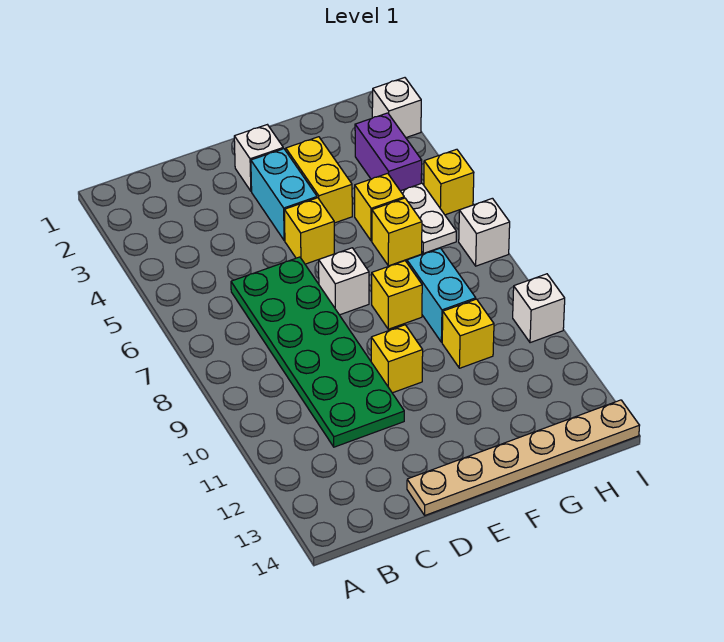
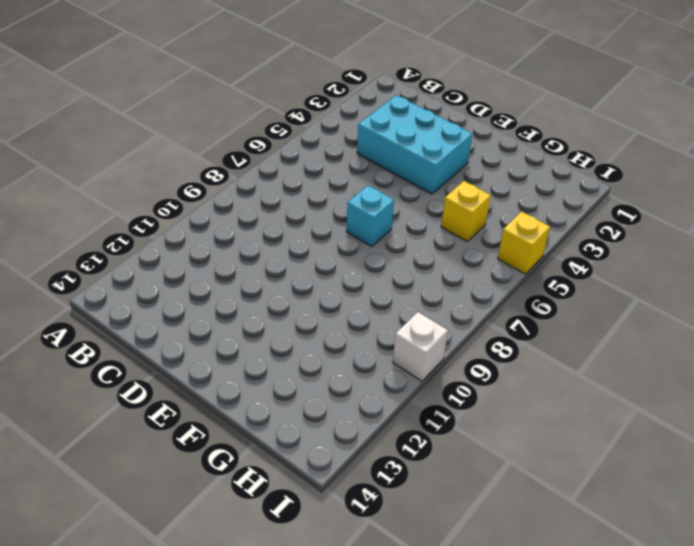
cyan brick C3:E4 level 1 -> cyan brick E3:E4 level 1
cyan brick E7 level 1 -> white brick E7 level 1
none -> green plate C6:D11 level 1
none -> tan plate D14:I14 level 1
none -> white brick E2 level 1

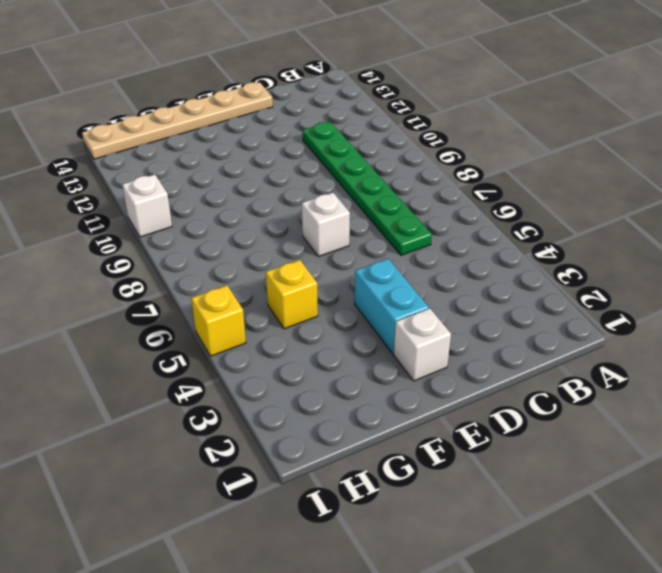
green plate C6:C11 level 1 -> green plate C6:D11 level 1
none -> yellow brick E5 level 1
none -> yellow brick E10 level 1
none -> yellow brick F3:F4 level 1

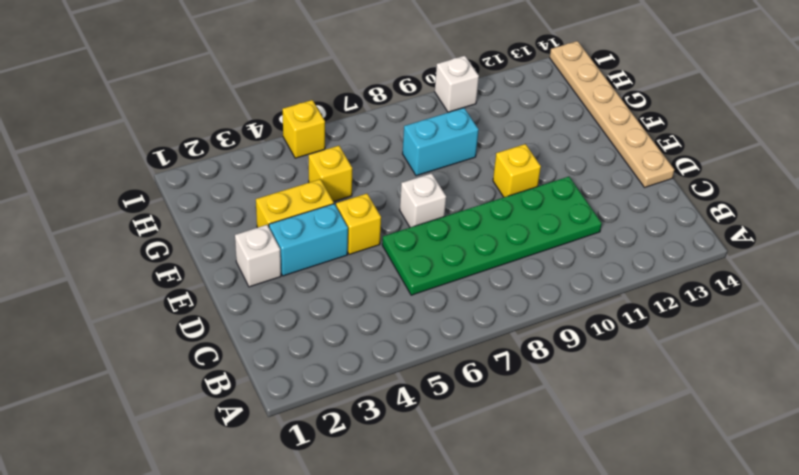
none -> yellow brick F8 level 1
none -> yellow brick G6 level 1
none -> yellow brick G10 level 1

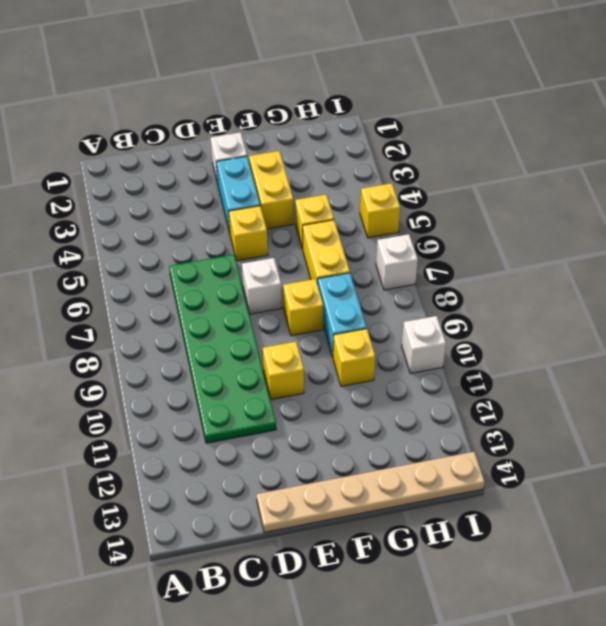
yellow brick G6:G7 level 1 -> yellow brick G6 level 1
none -> purple brick H3:H4 level 1
none -> white plate H5:H6 level 1
none -> white brick I2 level 1

